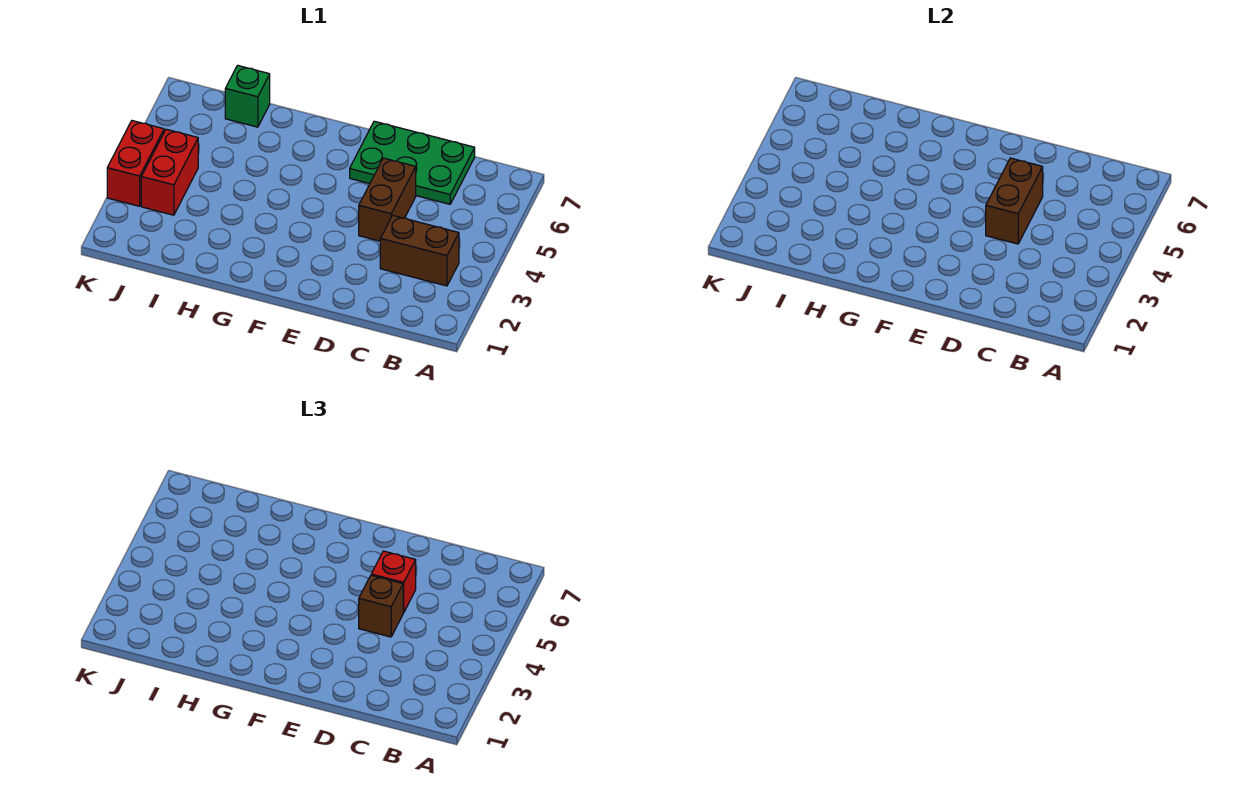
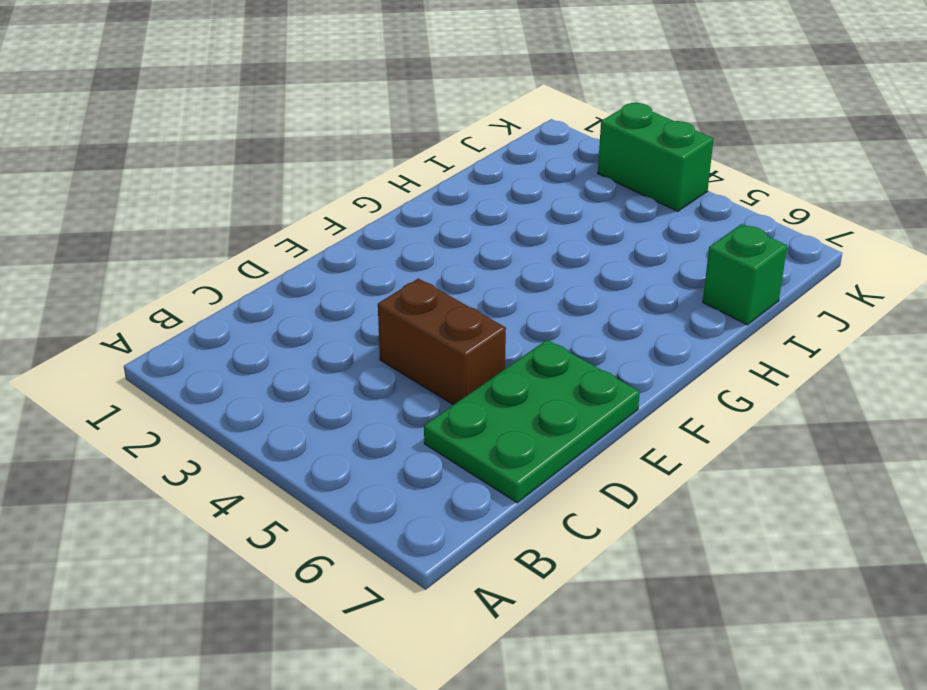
green brick K3:K4 level 1 -> red brick K3:K4 level 1
none -> brown brick B3:C3 level 1
none -> red brick J3:J4 level 1

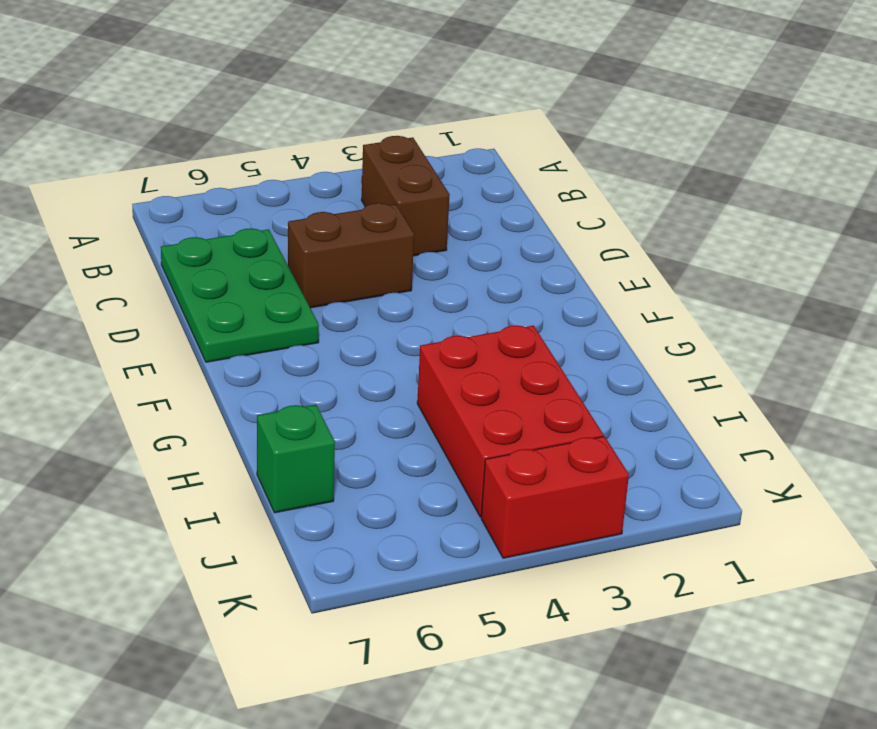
red brick H3:J4 level 1 -> red brick J3:J4 level 1
none -> brown brick D4:D5 level 2
none -> brown brick D4 level 3

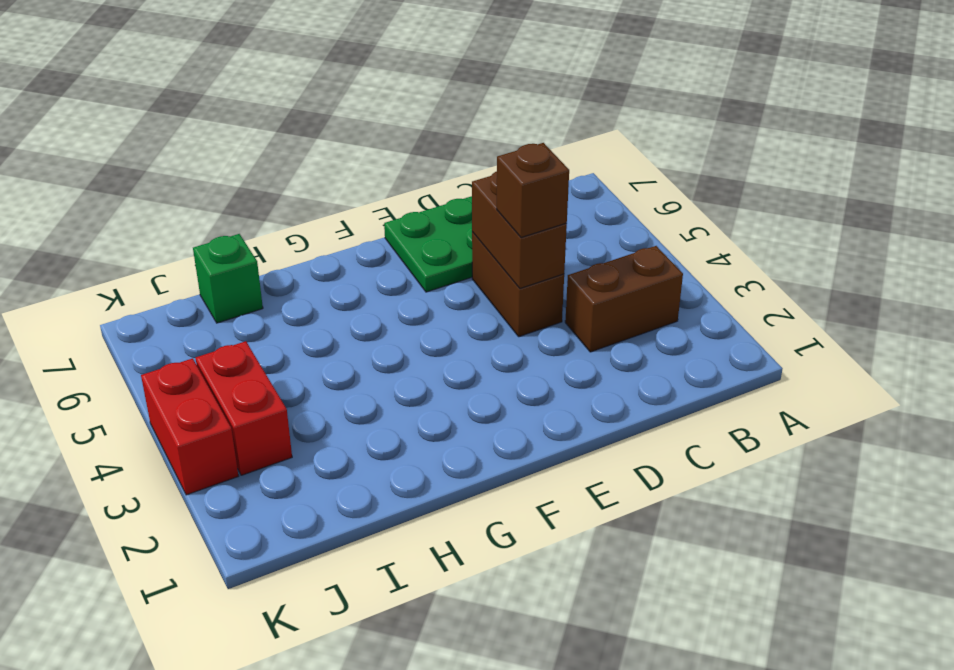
none -> red brick D5 level 3

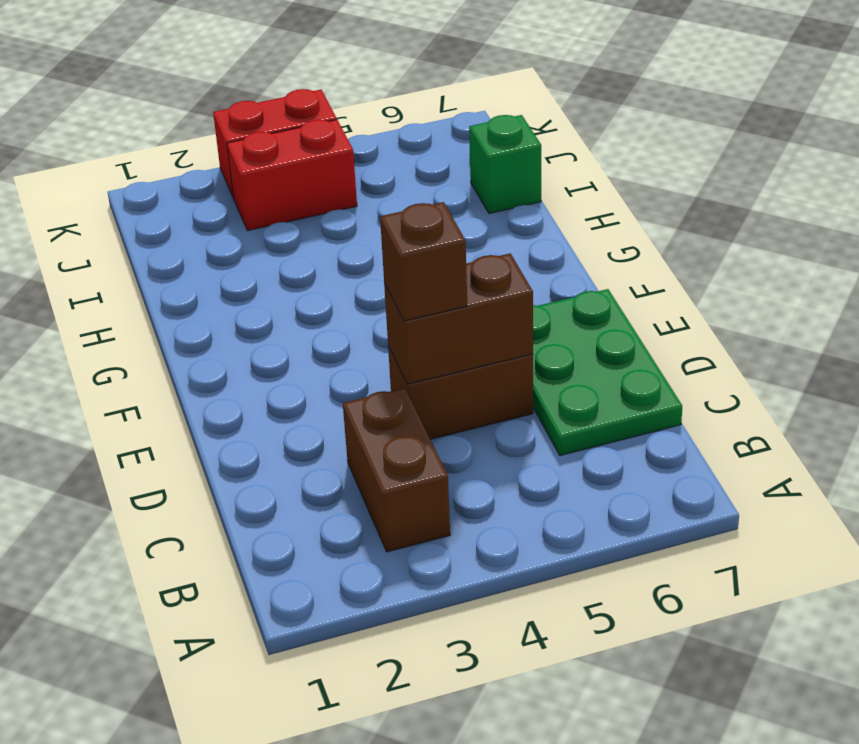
none -> red brick D5 level 3

